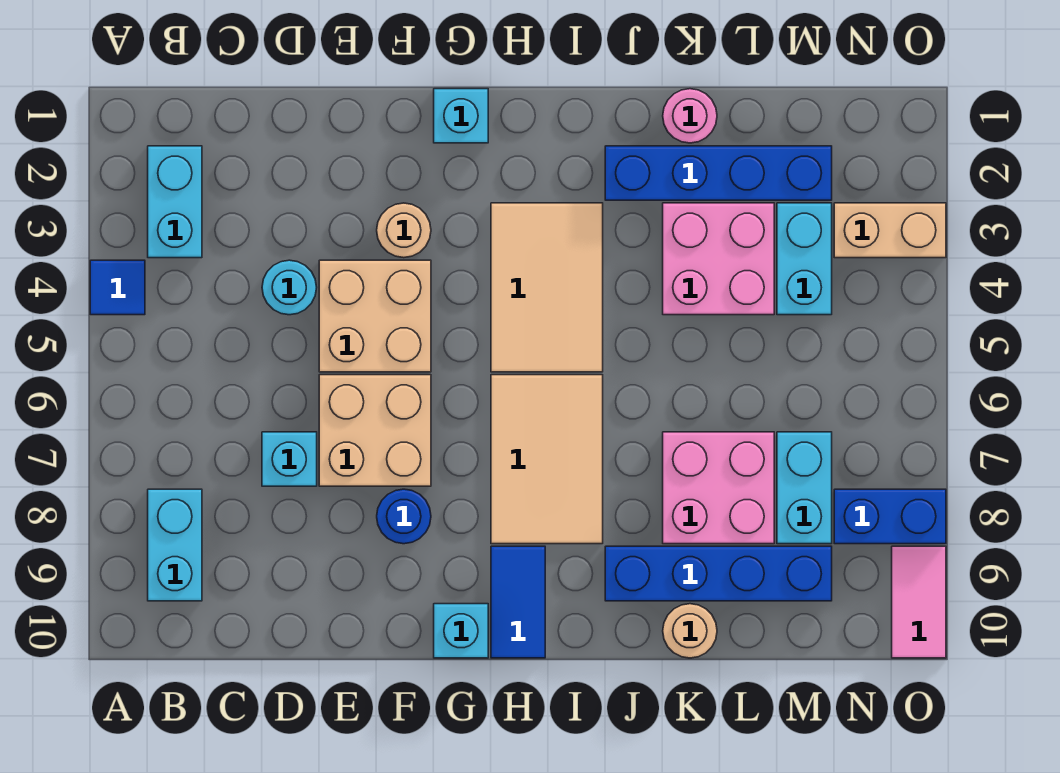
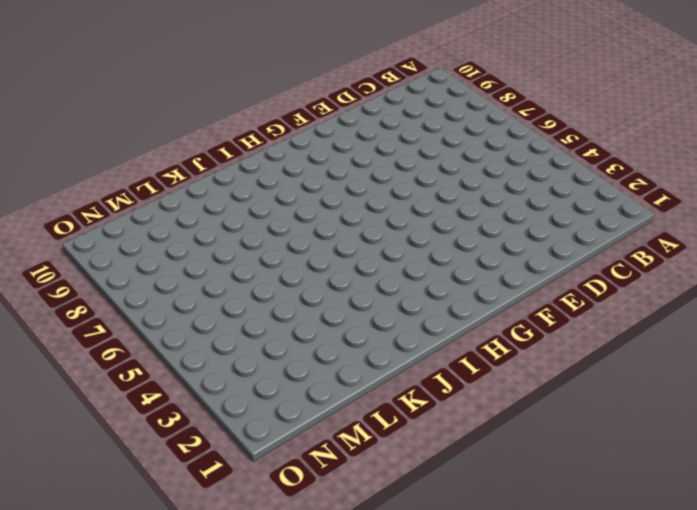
none -> blue tile A4 level 1
none -> cyan brick B2:B3 level 1
none -> cyan brick B8:B9 level 1

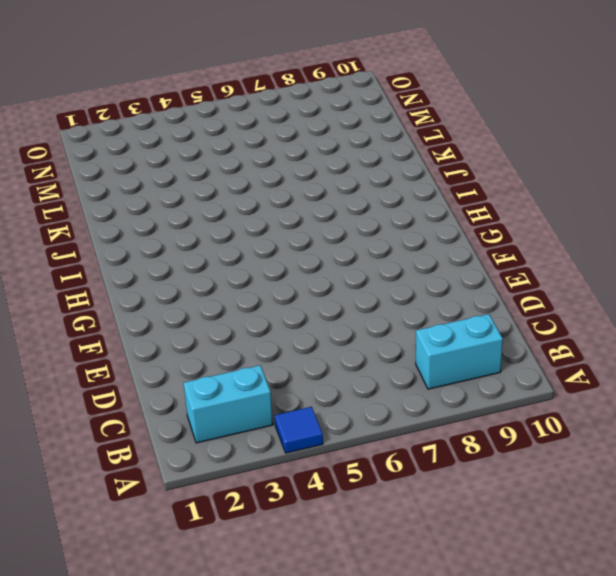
none -> cyan round brick D4 level 1
none -> cyan brick D7 level 1
none -> tan brick E4:F5 level 1

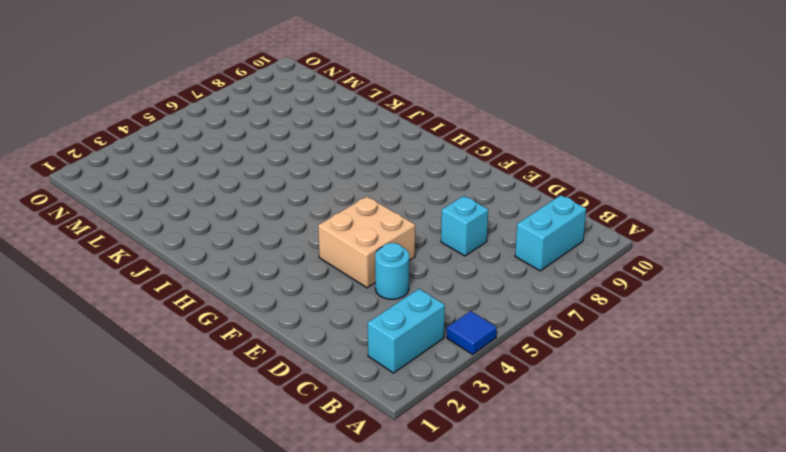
none -> tan brick E6:F7 level 1
none -> tan round brick F3 level 1
none -> blue round brick F8 level 1

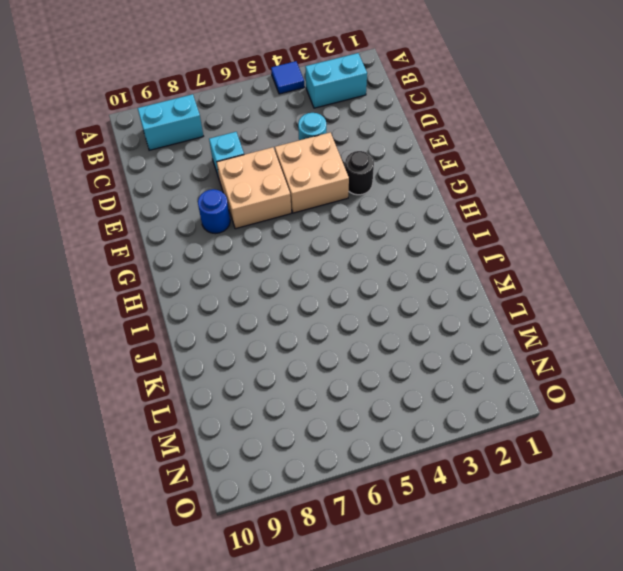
black round brick F3 level 1 -> tan round brick F3 level 1
none -> cyan brick G1 level 1
none -> cyan brick G10 level 1
none -> tan tile H3:I5 level 1

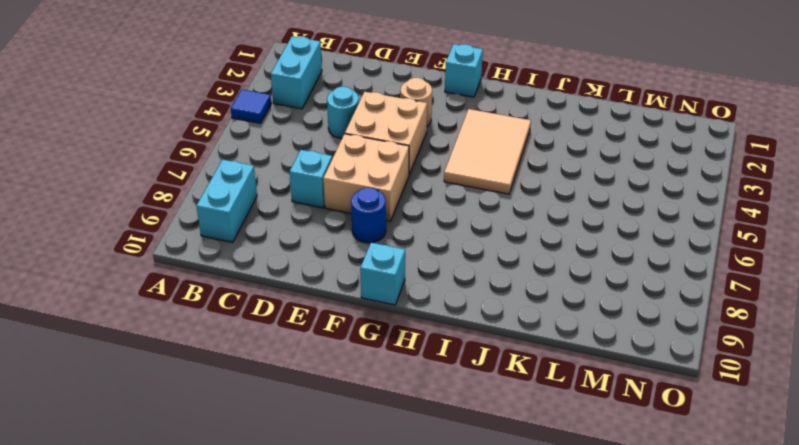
none -> tan tile H6:I8 level 1
none -> blue tile H9:H10 level 1
none -> blue brick J2:M2 level 1

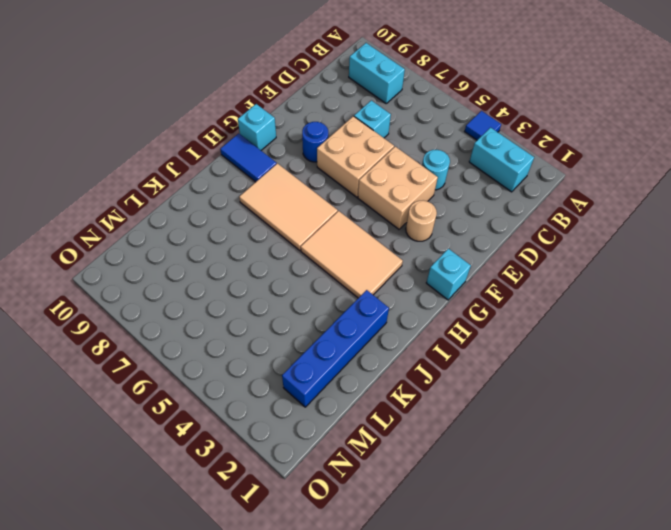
none -> blue brick J9:M9 level 1
none -> pink round brick K1 level 1
none -> pink brick K3:L4 level 1

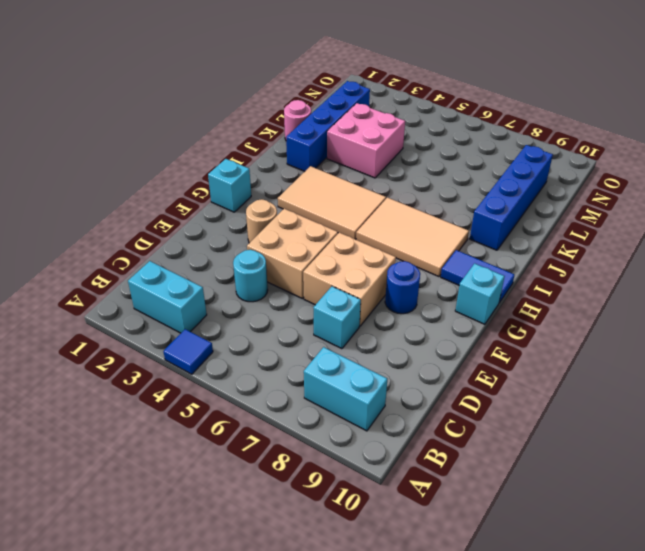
none -> pink brick K7:L8 level 1
none -> tan round brick K10 level 1
none -> cyan brick M3:M4 level 1

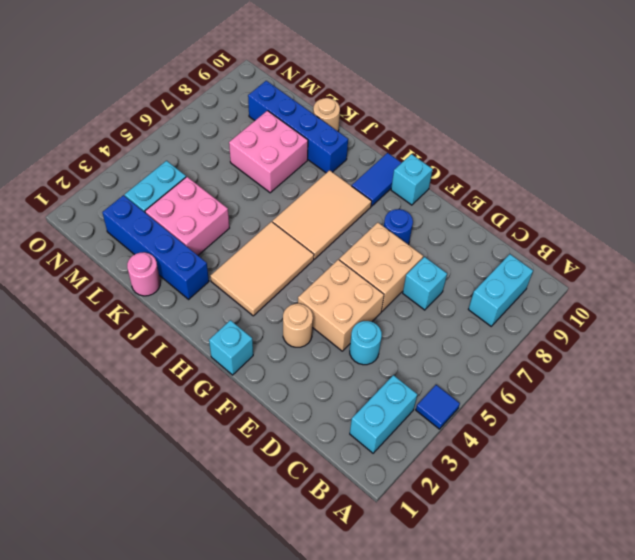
none -> cyan brick M7:M8 level 1
none -> tan brick N3:O3 level 1
none -> blue brick N8:O8 level 1

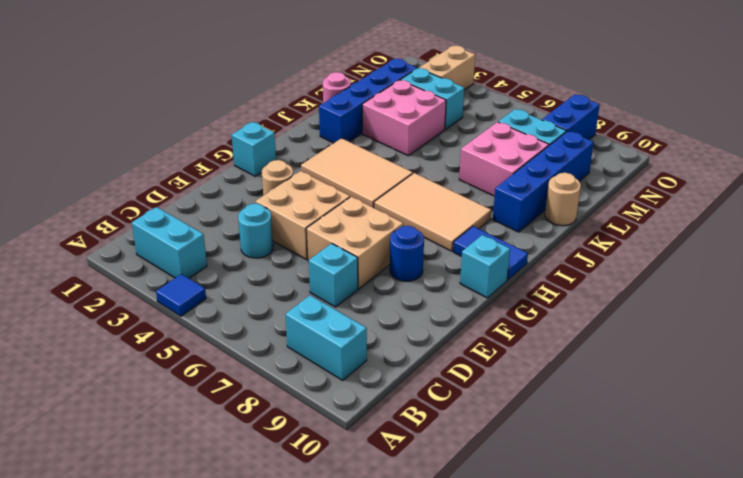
none -> pink tile O9:O10 level 1

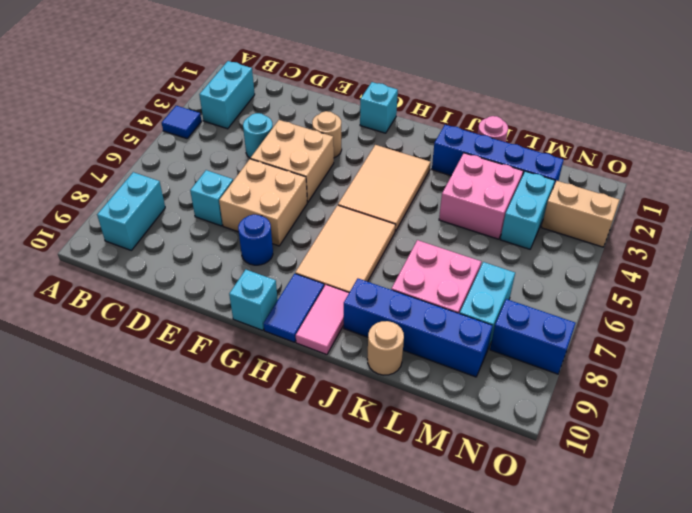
pink tile I9:I10 level 1 -> pink tile O9:O10 level 1

